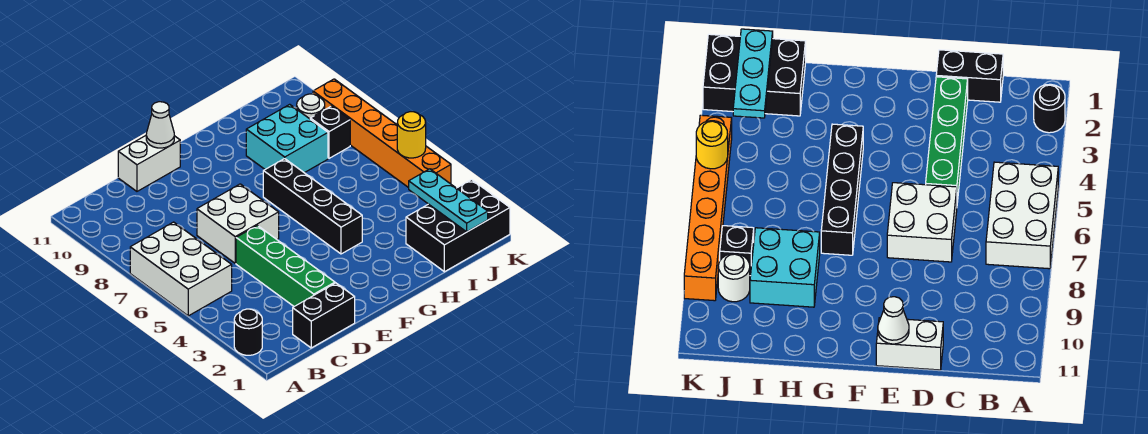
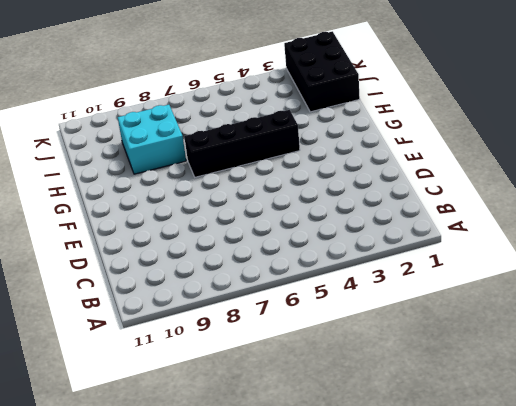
none -> black round brick A2 level 1
none -> white brick A5:B7 level 1
none -> black brick C1:D1 level 1

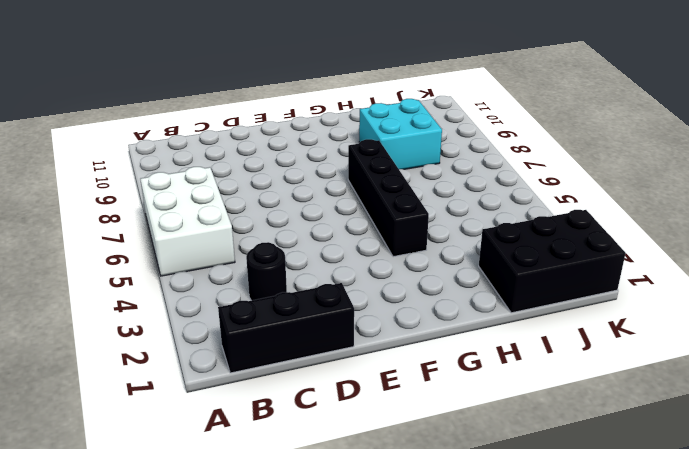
black brick B1:D1 level 1 -> black brick C1:D1 level 1
black round brick C3 level 1 -> black round brick A2 level 1
none -> green brick D2:D5 level 1
none -> white brick D6:E7 level 1
none -> white brick D11:E11 level 1

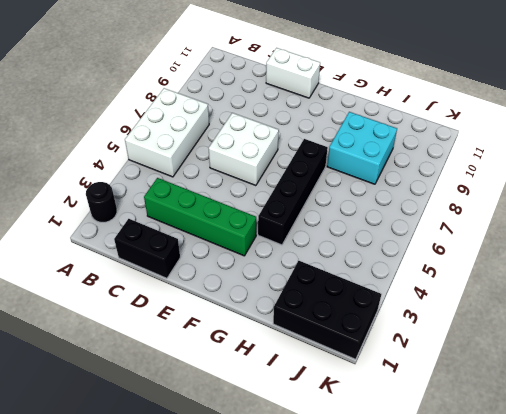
green brick C3:F3 level 1 -> green brick D2:D5 level 1
none -> black brick J8 level 1
none -> white round brick J9 level 1
none -> orange brick K4:K9 level 1

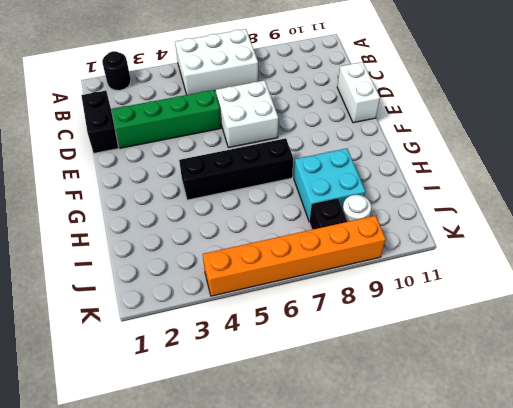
none -> black brick I1:K2 level 1
none -> white cone E11 level 2
none -> cyan plate J1:J3 level 2

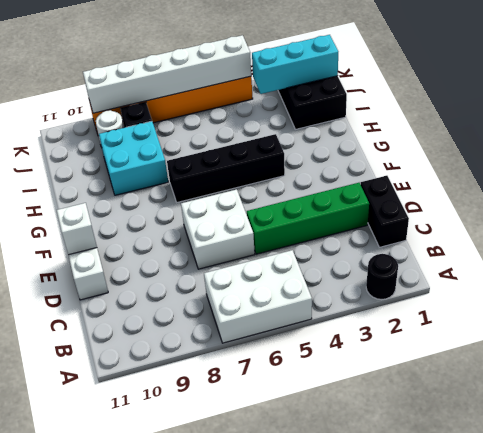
white brick E11 level 2 -> white cone E11 level 2
cyan brick J1:J3 level 2 -> cyan plate J1:J3 level 2
white brick K4:K9 level 2 -> yellow round brick K5 level 2

